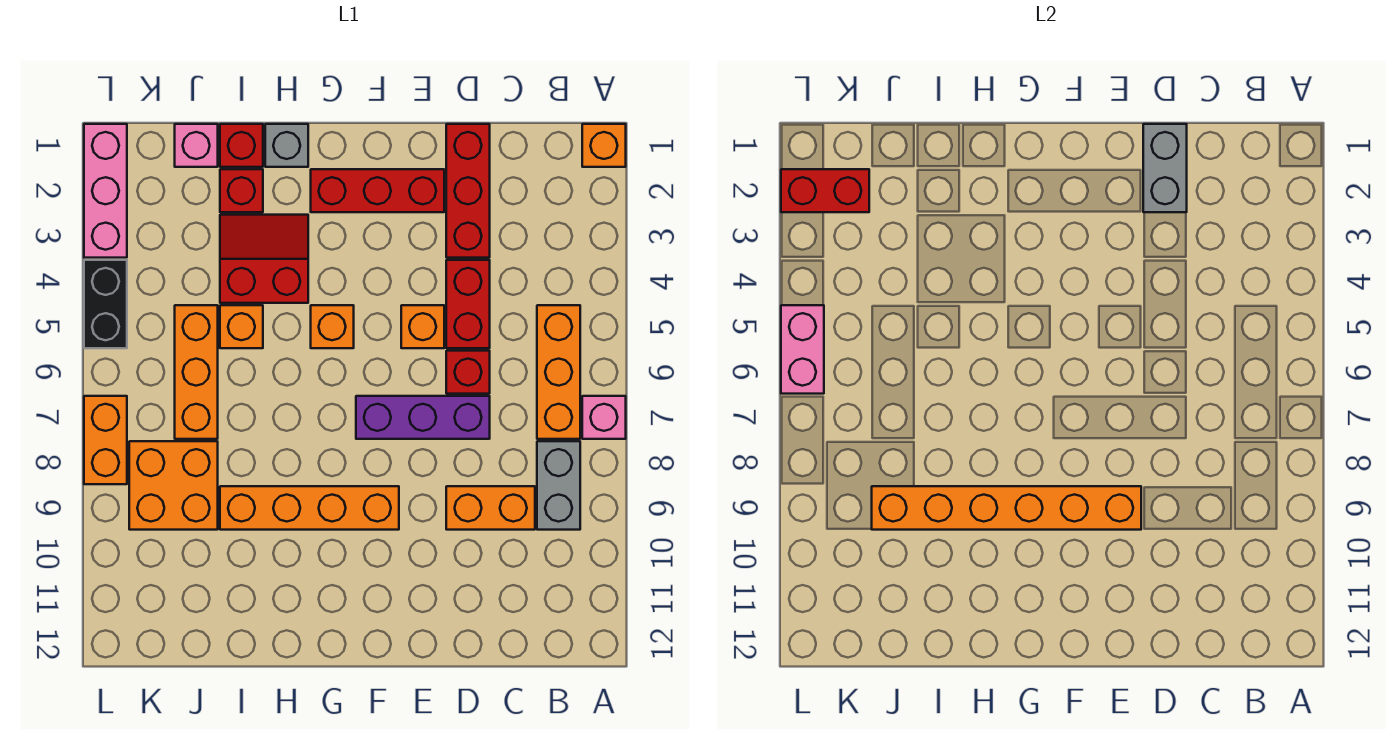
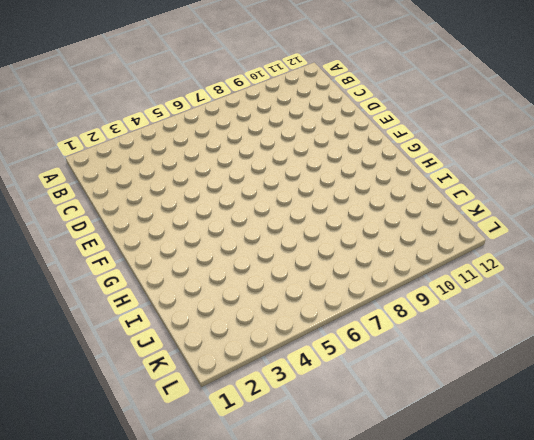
none -> orange brick A1 level 1
none -> pink brick A7 level 1
none -> orange brick B5:B7 level 1

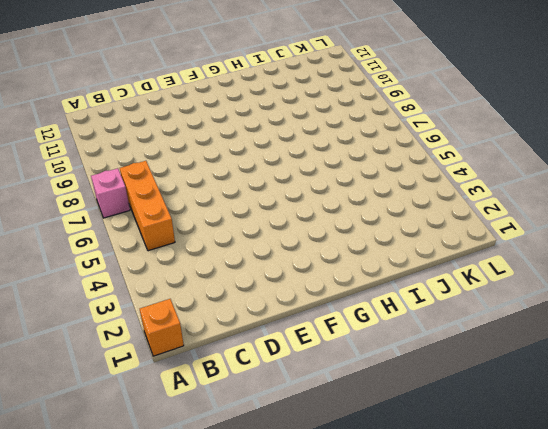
none -> grey brick B8:B9 level 1
none -> orange brick C9:D9 level 1
none -> red brick D1:D3 level 1

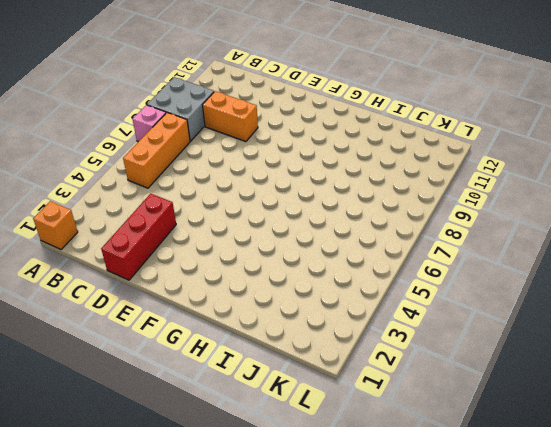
grey brick A8:B9 level 1 -> grey brick B8:B9 level 1
none -> red brick D4:D5 level 1
none -> red brick D6 level 1
none -> purple brick D7:F7 level 1

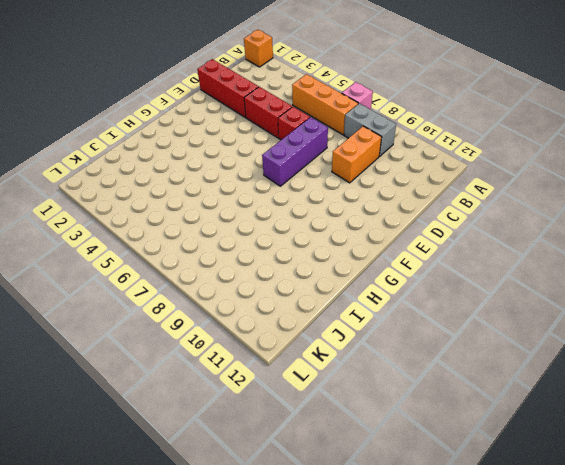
none -> red brick E2:G2 level 1
none -> orange brick E5 level 1
none -> orange brick F9:I9 level 1

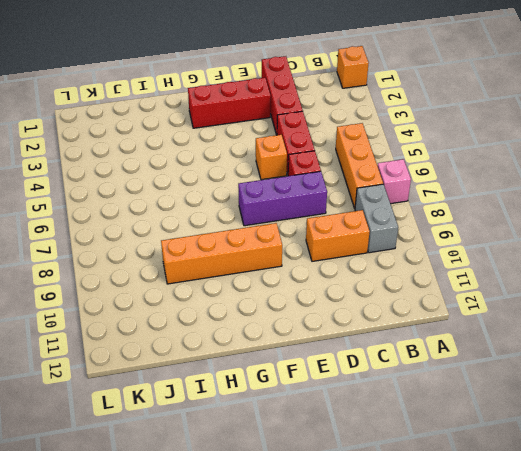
none -> orange brick G5 level 1
none -> grey brick H1 level 1
none -> red slope H3:I4 level 1 top 4

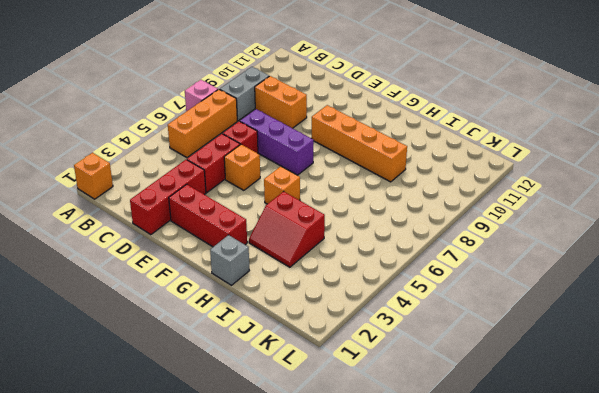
none -> red brick I1 level 1
none -> red brick I2 level 1
none -> orange brick I5 level 1

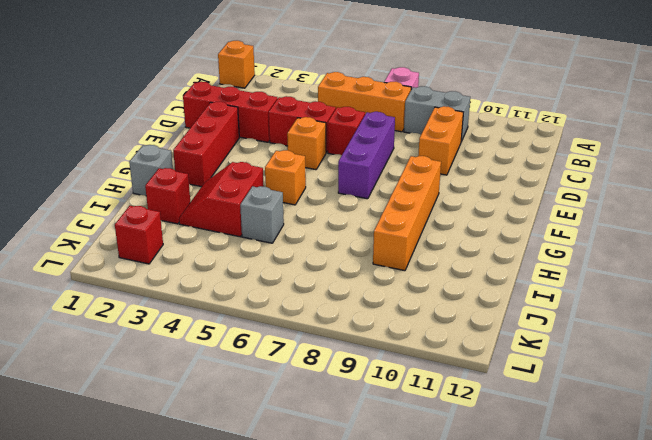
grey brick I5 level 1 -> orange brick I5 level 1
red brick K2 level 1 -> red brick I1 level 1
none -> pink brick J1 level 1
none -> orange brick J5:J7 level 1
none -> orange brick J8:K9 level 1

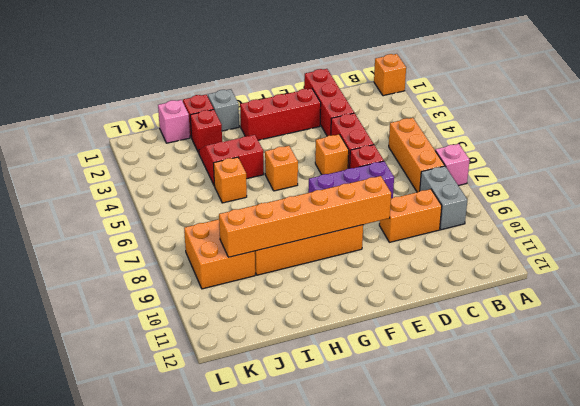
none -> orange brick J5:J7 level 1
none -> pink brick L1:L3 level 1
none -> black brick L4:L5 level 1

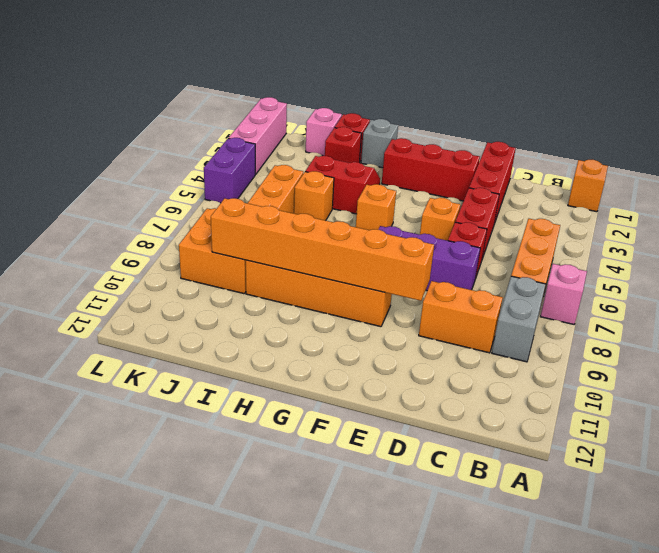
purple brick L4:L5 level 1 -> black brick L4:L5 level 1
none -> orange brick L7:L8 level 1
none -> grey brick D1:D2 level 2
none -> red brick K2:L2 level 2

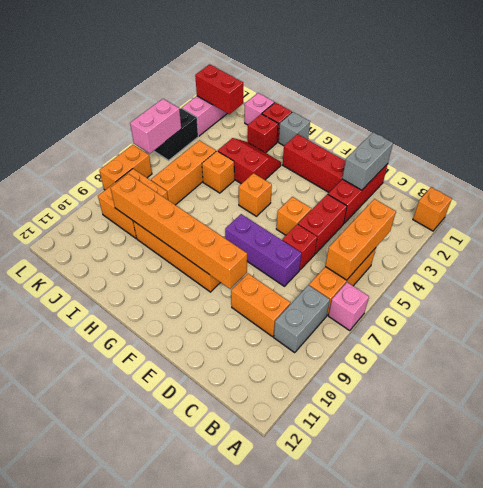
orange brick B4:B6 level 2 -> none

